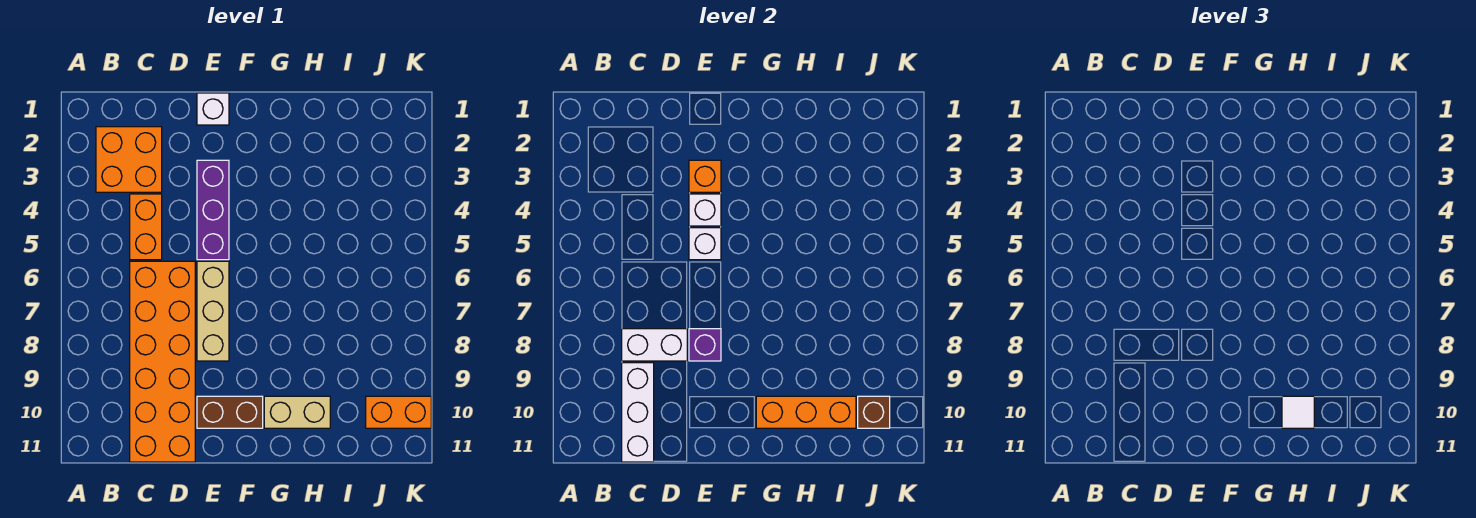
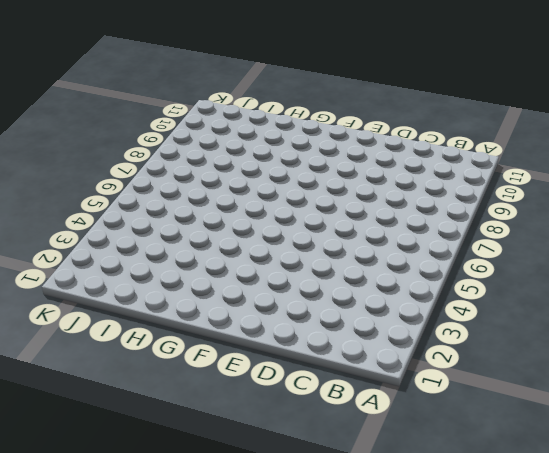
none -> orange brick B2:C3 level 1
none -> orange brick C4:C5 level 1
none -> orange brick C6:D11 level 1

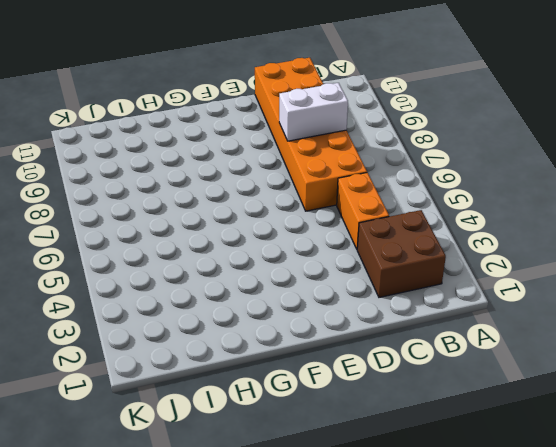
brown brick B2:C3 level 1 -> orange brick B2:C3 level 1
none -> white brick E1 level 1
none -> purple brick E3:E5 level 1
none -> tan brick E6:E8 level 1

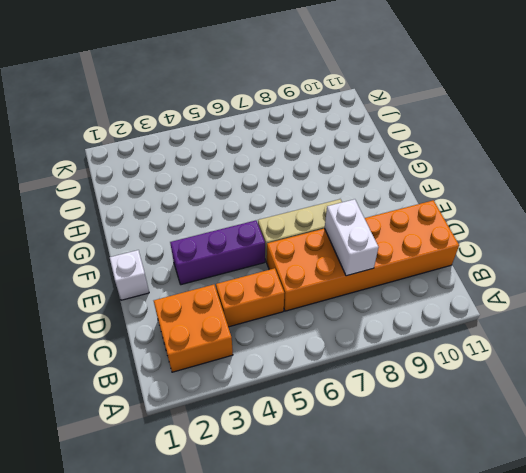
none -> brown brick E10:F10 level 1
none -> tan brick G10:H10 level 1
none -> orange brick J10:K10 level 1

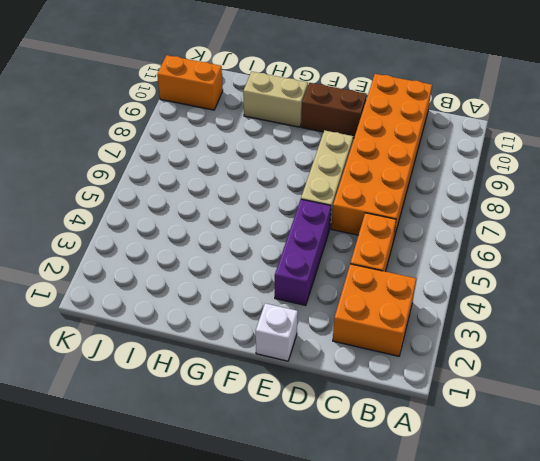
none -> white brick C8:D8 level 2
none -> white brick C9:C11 level 2
none -> orange brick E3 level 2

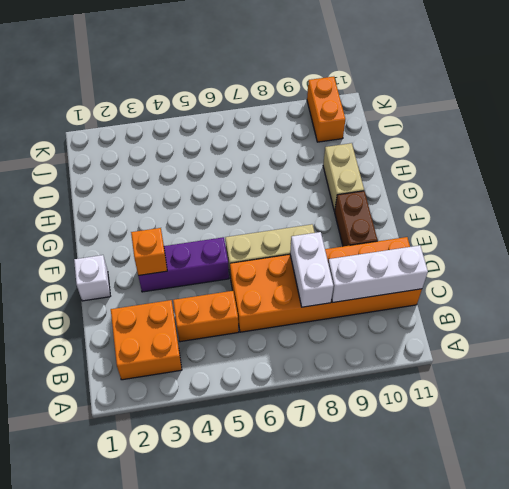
none -> white brick E4 level 2
none -> white brick E5 level 2
none -> purple brick E8 level 2

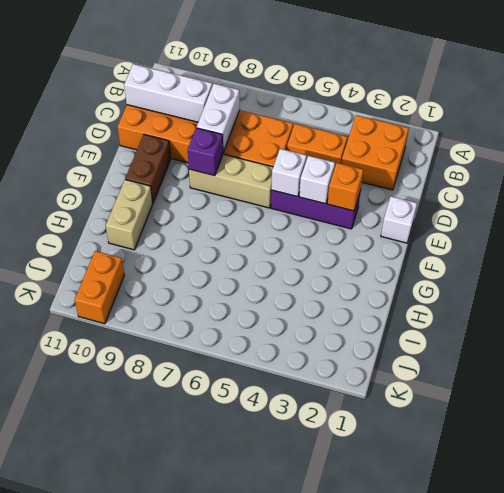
none -> orange brick G10:I10 level 2
none -> brown brick J10 level 2
none -> white tile H10 level 3

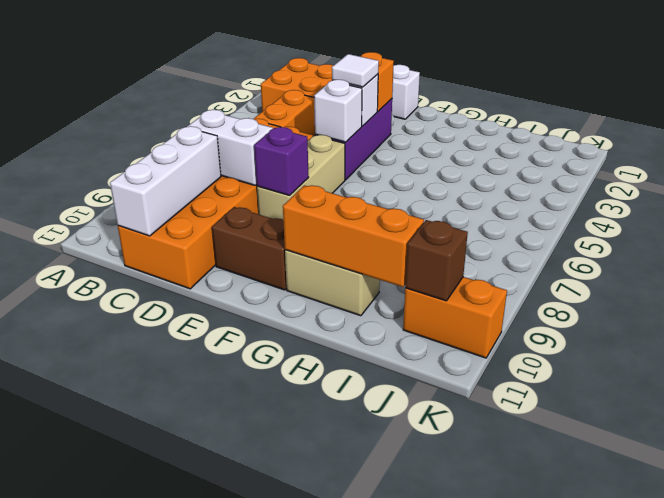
white tile E4 level 3 -> white tile H10 level 3

